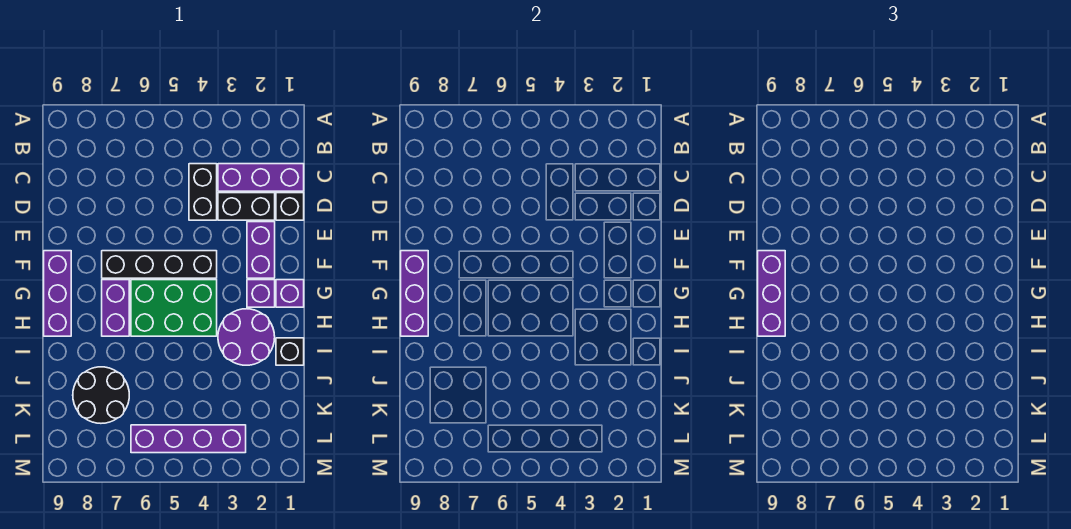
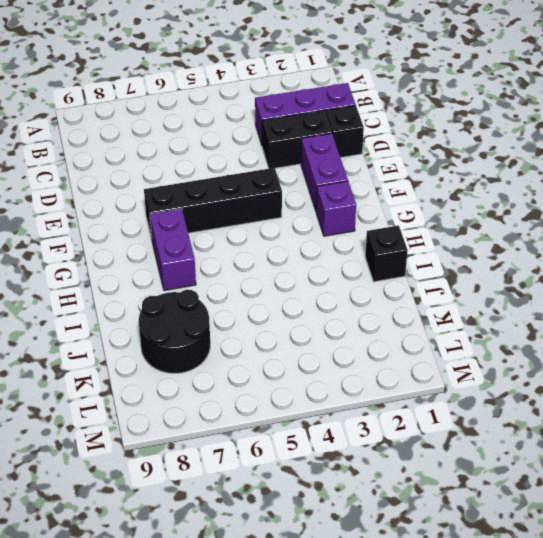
none -> black brick C4:D4 level 1
none -> purple brick F9:H9 level 1
none -> purple brick G1 level 1

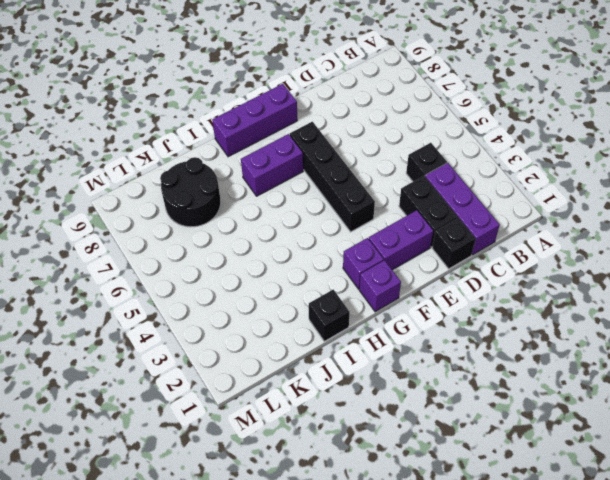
black brick C4 level 1 -> black brick C4:D4 level 1
none -> green brick G4:H6 level 1
none -> purple round brick H2:I3 level 1
none -> purple brick L3:L6 level 1

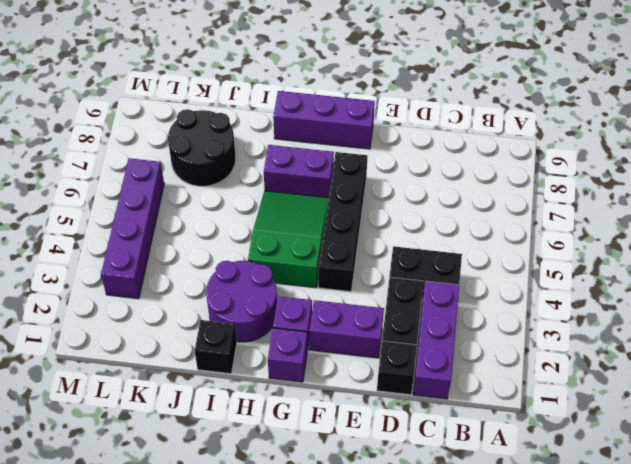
green slope G4:H6 level 1 top 4 -> green brick G4:H6 level 1
none -> purple brick F9:H9 level 2
none -> purple brick F9:H9 level 3

